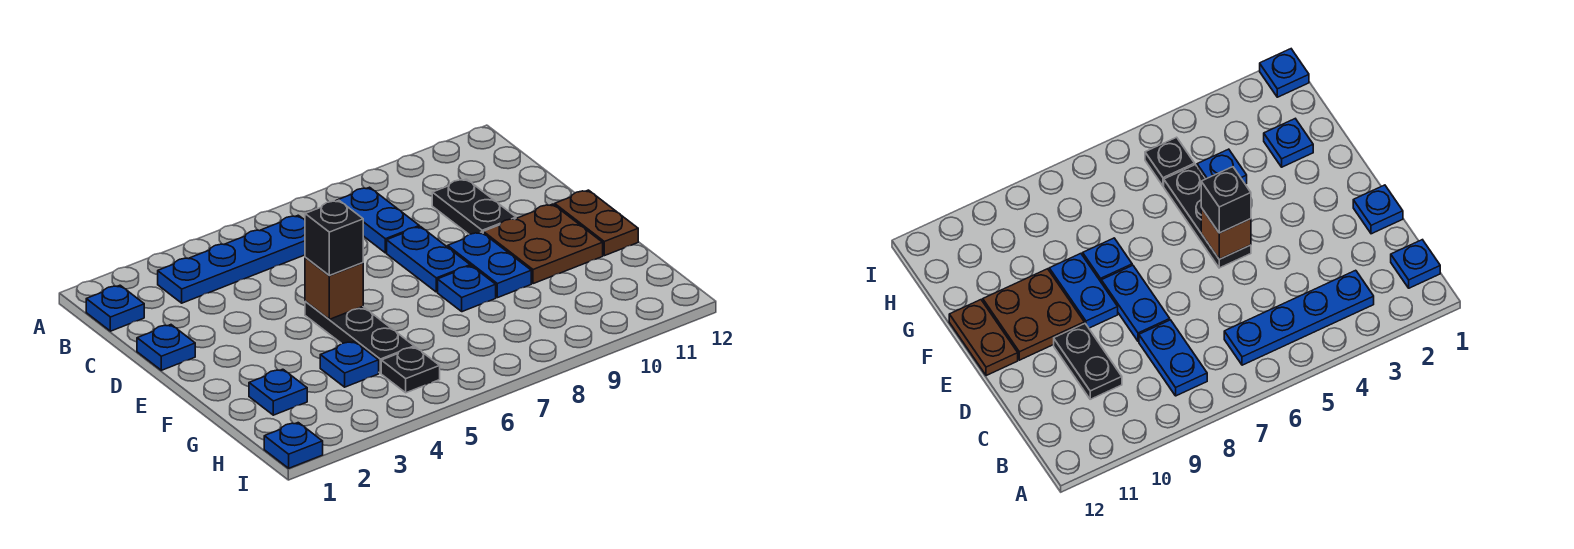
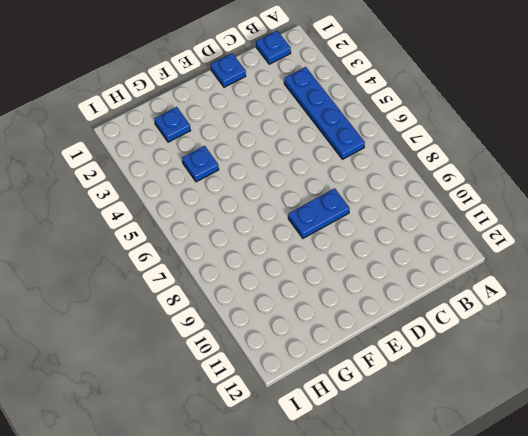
none -> blue plate B8:C8 level 1
none -> black plate C10:D10 level 1
none -> black plate E5:G5 level 1

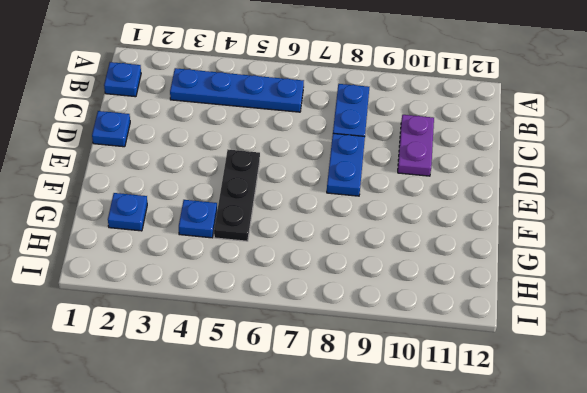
purple plate C10:D10 level 1 -> black plate C10:D10 level 1
none -> blue plate E9:F9 level 1
none -> brown plate E10:F11 level 1
none -> brown plate E12:F12 level 1

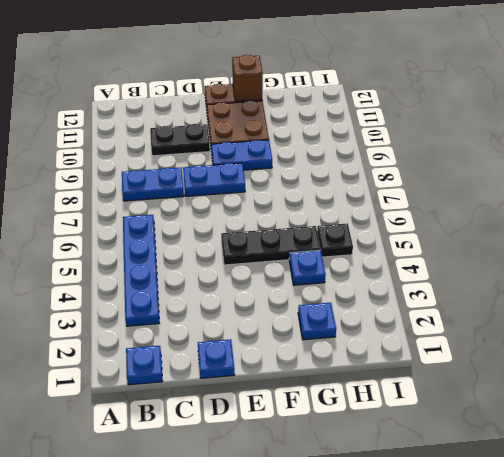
brown brick F12 level 2 -> brown brick E5 level 2
none -> blue plate F8 level 1
none -> blue plate I1 level 1
none -> black brick E5 level 3

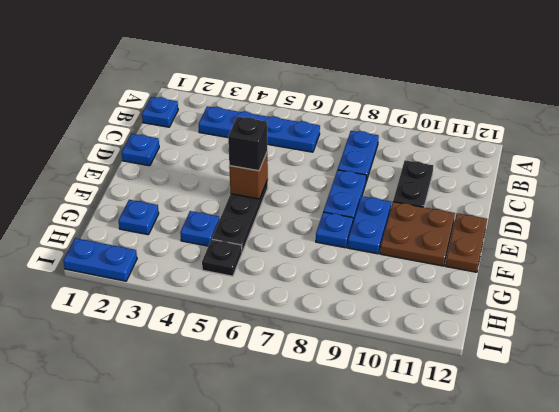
blue plate I1:I2 level 1 -> blue plate I1 level 1

